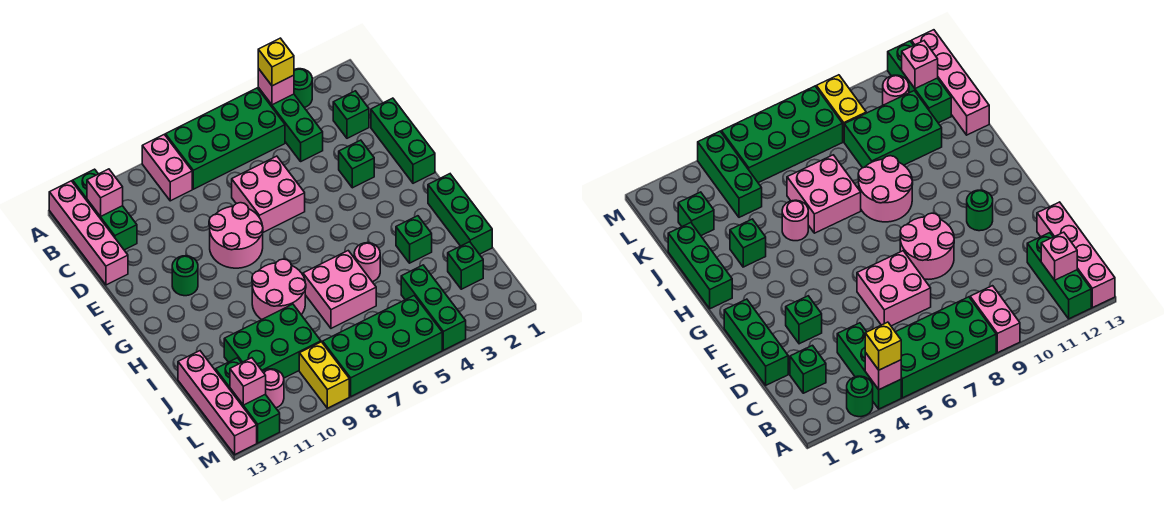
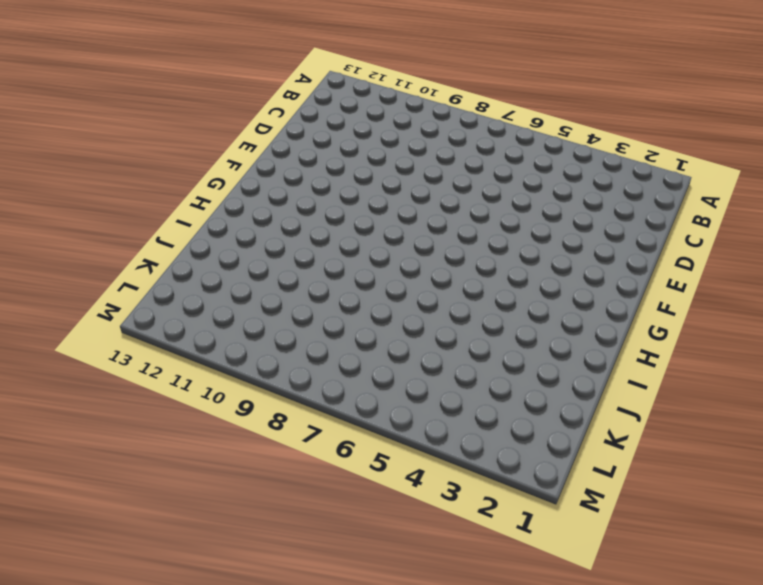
none -> green round brick A3 level 1
none -> green brick A4:C4 level 1
none -> green brick A5:B8 level 1

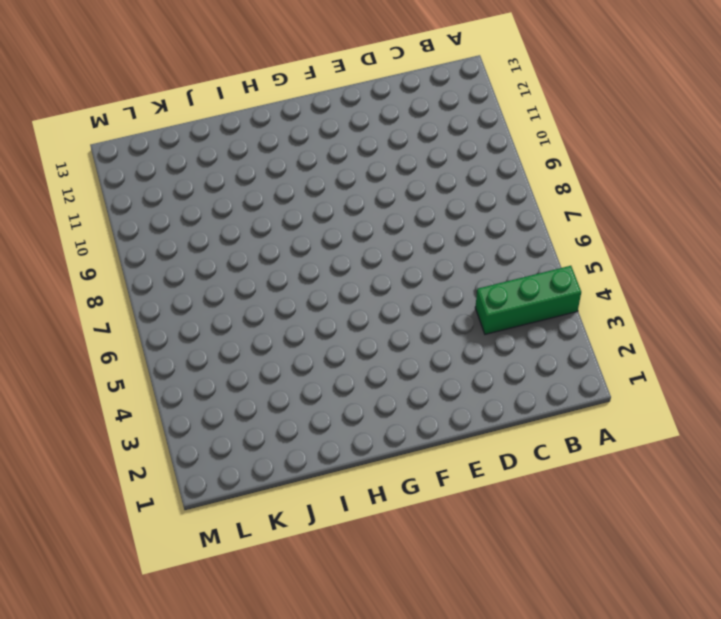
none -> green round brick A3 level 1
none -> green brick A5:B8 level 1
none -> pink brick A9:B9 level 1

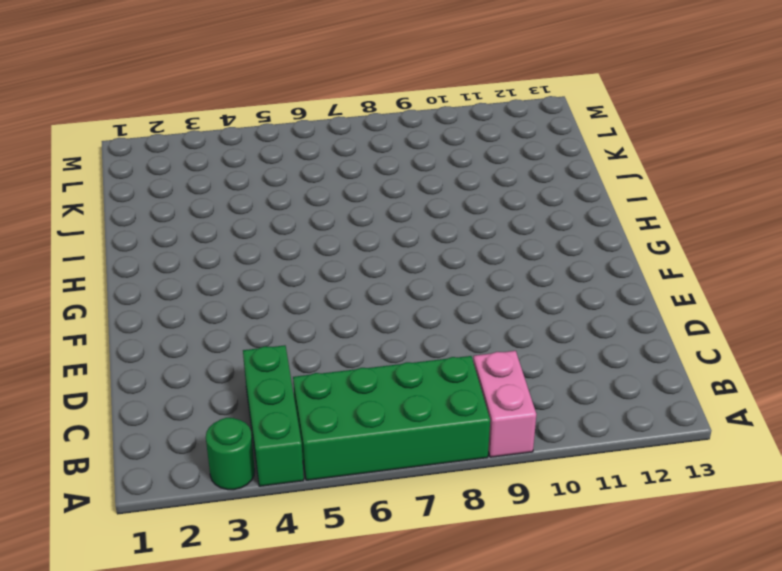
none -> green brick A12:C12 level 1
none -> pink brick A13:D13 level 1
none -> green brick C2 level 1

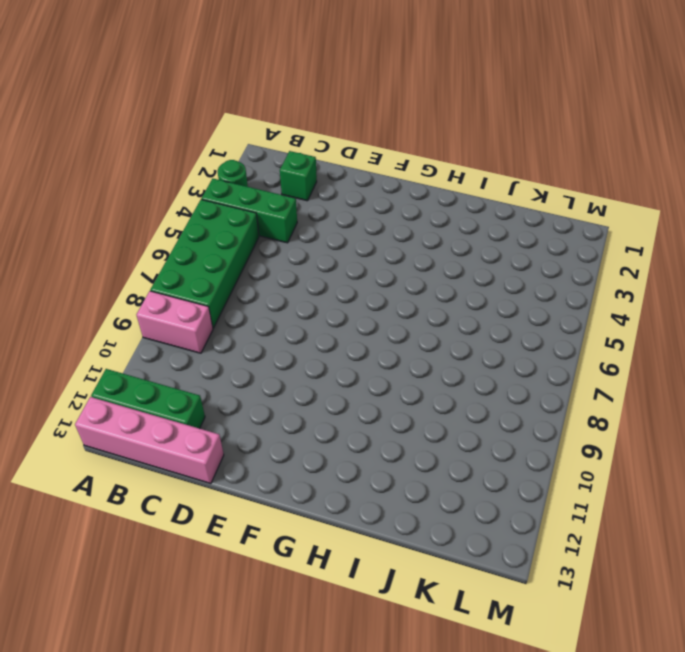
none -> green brick D1:F1 level 1
none -> pink brick D6:E7 level 1
none -> green brick E3 level 1

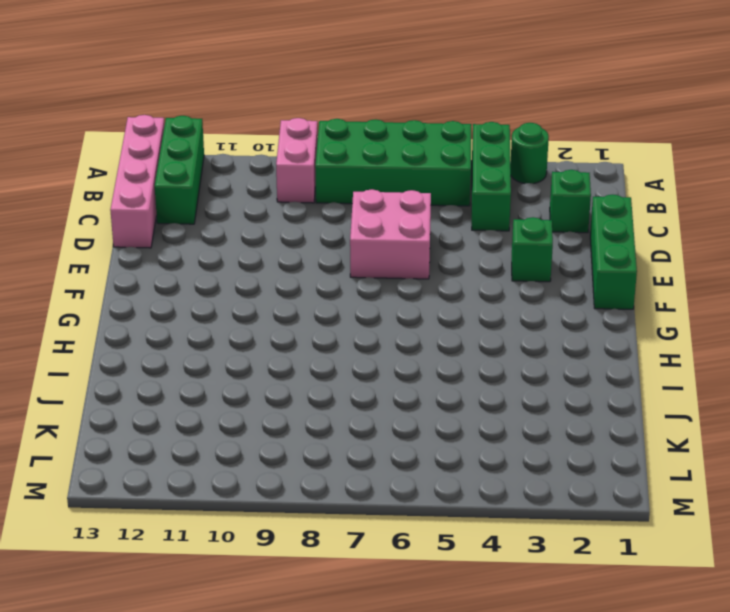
none -> pink round brick E8:F9 level 1
none -> green round brick F11 level 1
none -> green brick H1:J1 level 1

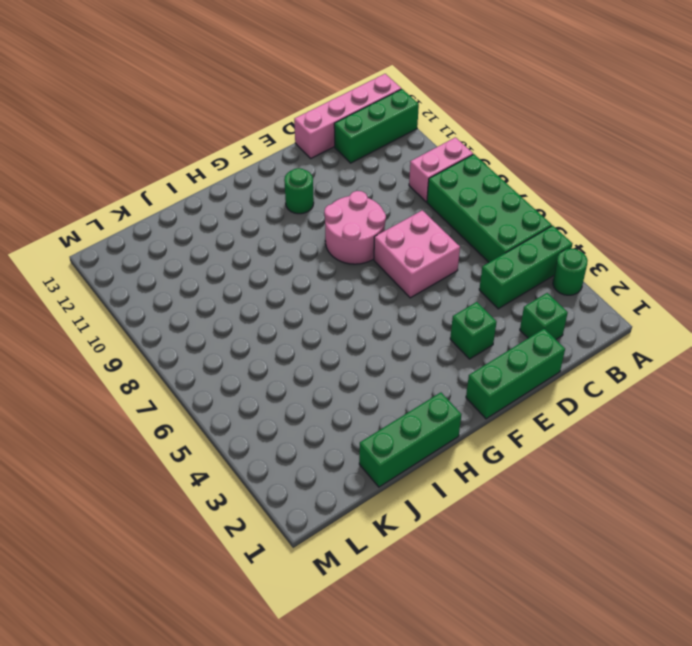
none -> pink round brick H8:I9 level 1
none -> green brick I3 level 1
none -> pink round brick I5 level 1

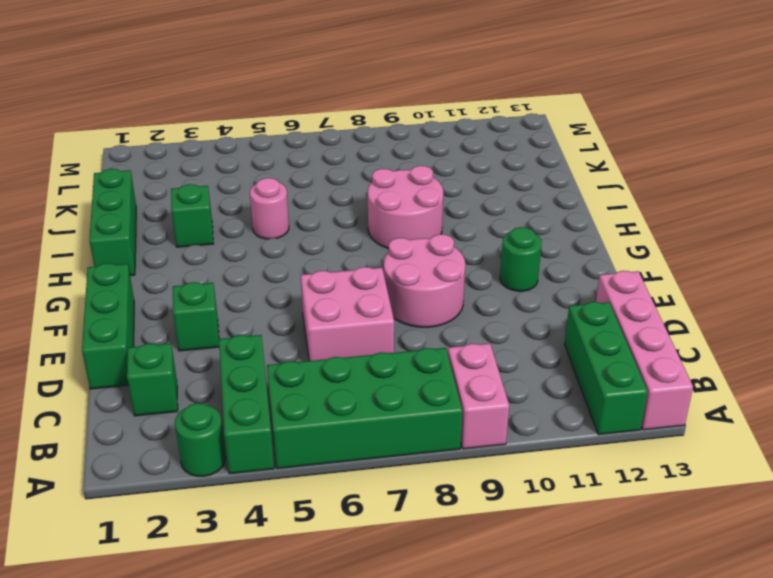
none -> pink brick I6:J7 level 1
none -> green brick J9:K11 level 1
none -> pink brick J13:M13 level 1

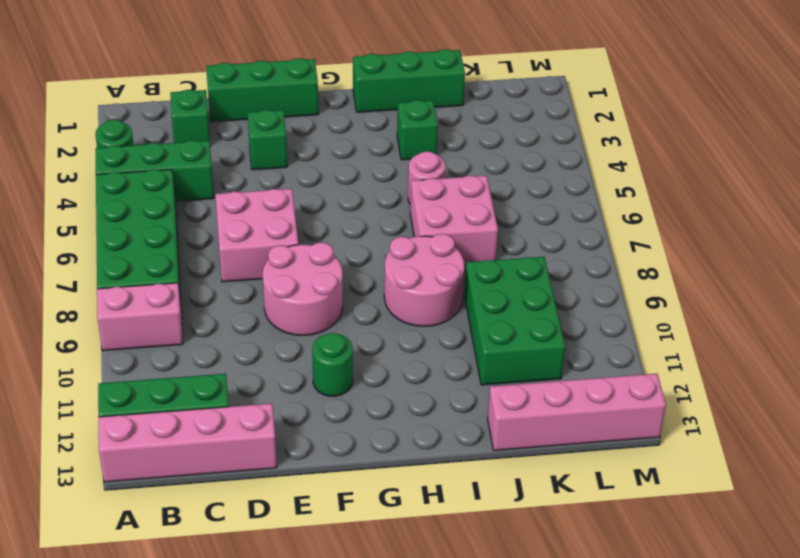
none -> green brick K2 level 1
none -> green brick K4:M4 level 1
none -> green brick K12:M12 level 1

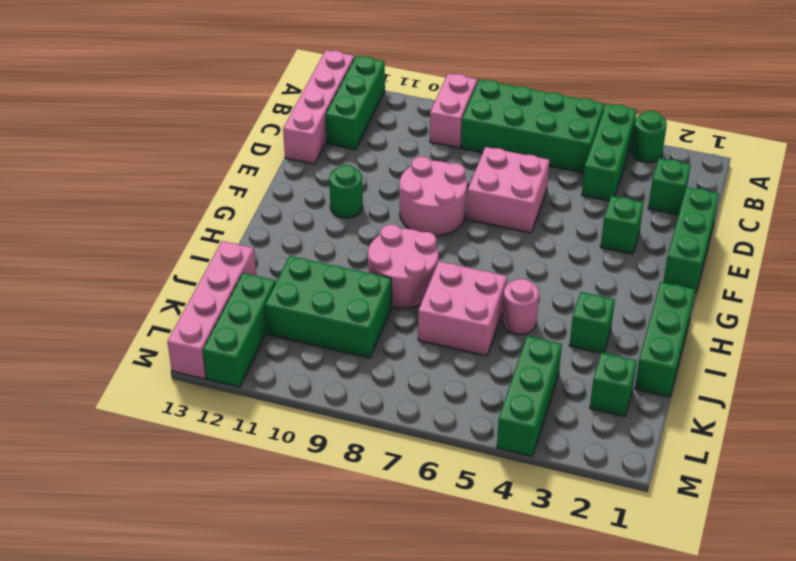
none -> green brick L5:M8 level 1
none -> yellow brick L9:M9 level 1
none -> pink round brick L11 level 1

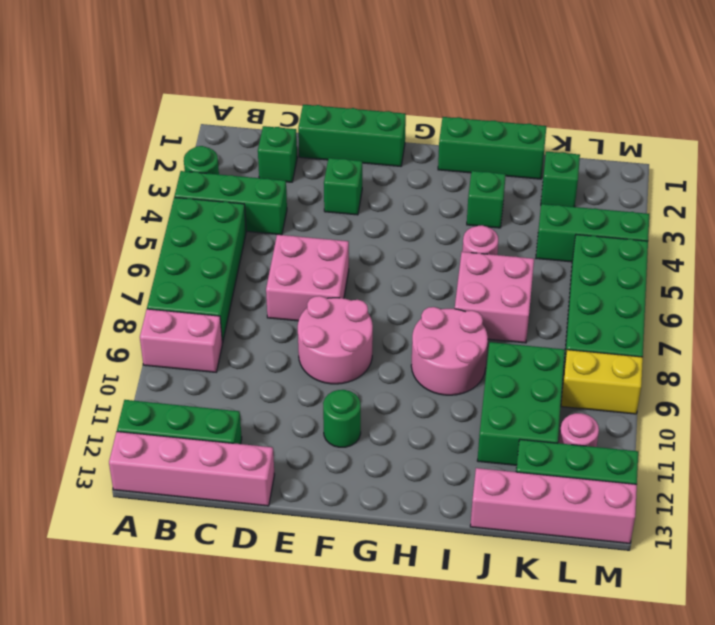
none -> pink brick A4 level 2
none -> pink brick B12 level 2
none -> pink brick L12 level 2

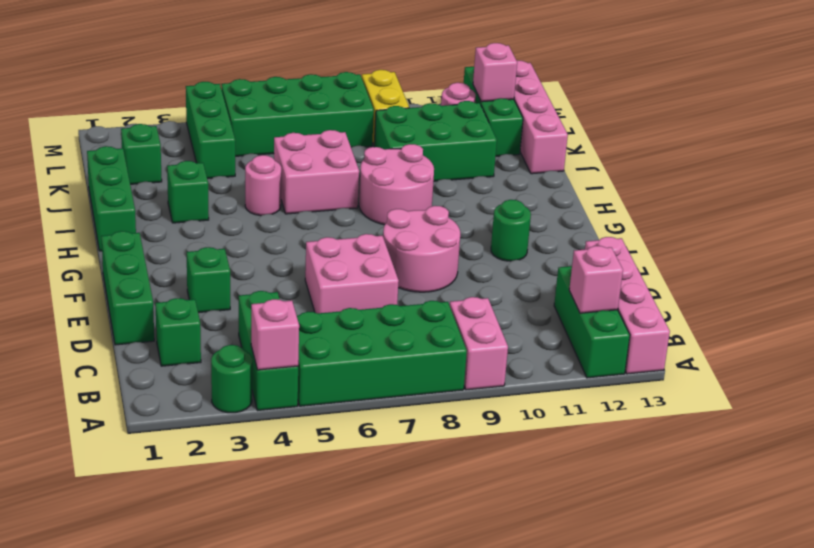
none -> yellow brick A4 level 3

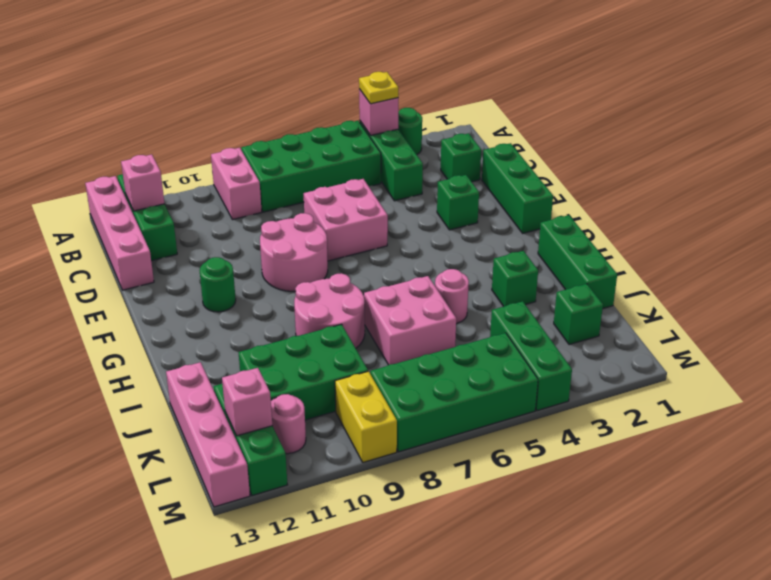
yellow plate A4 level 3 -> yellow brick A4 level 3

